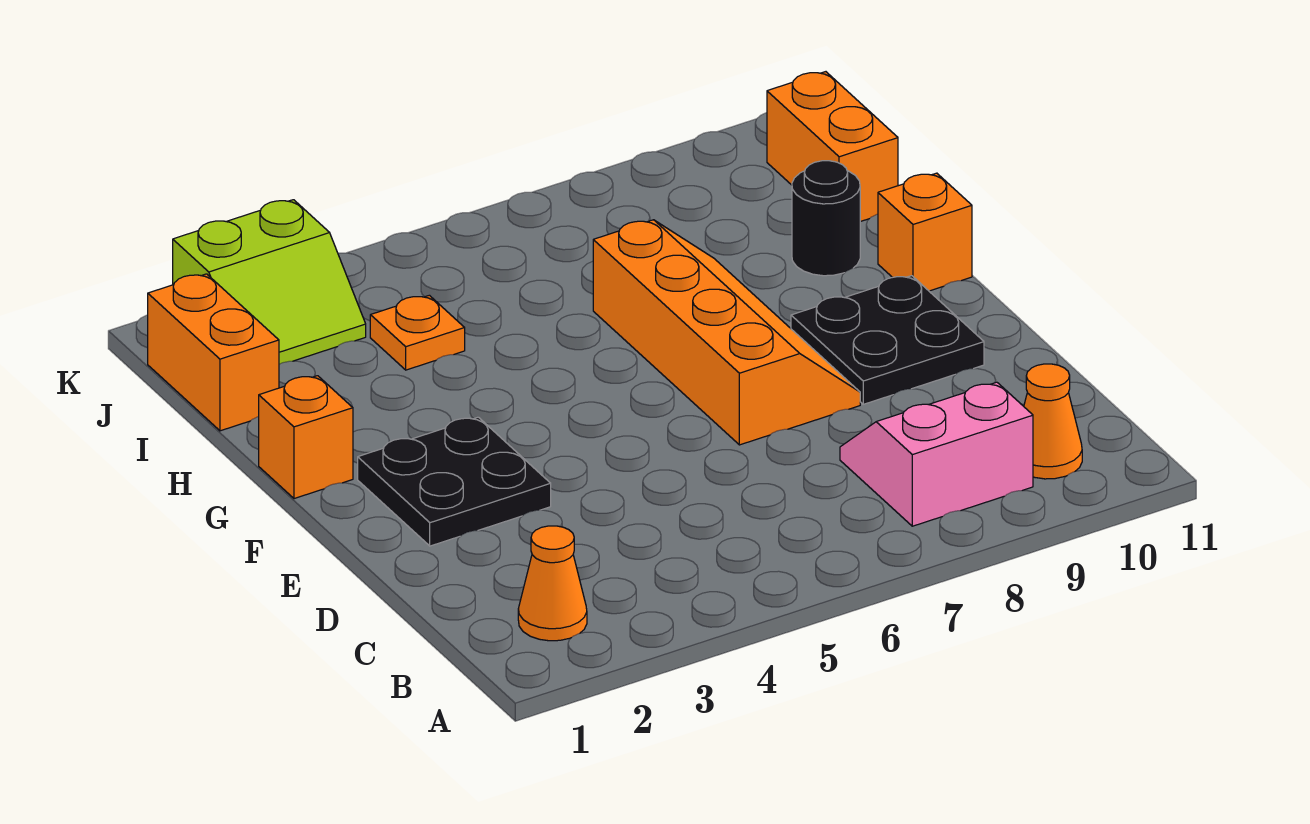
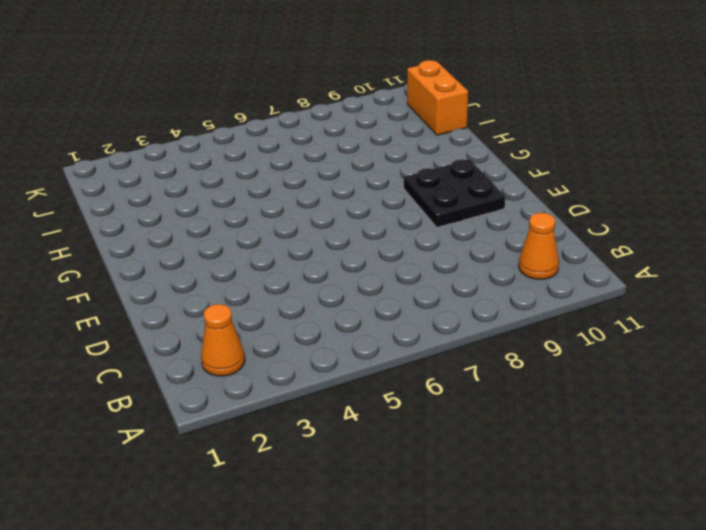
none -> pink slope B8:C9 level 1 top B
none -> black plate E2:F3 level 1
none -> orange slope E7:H8 level 1 top 7

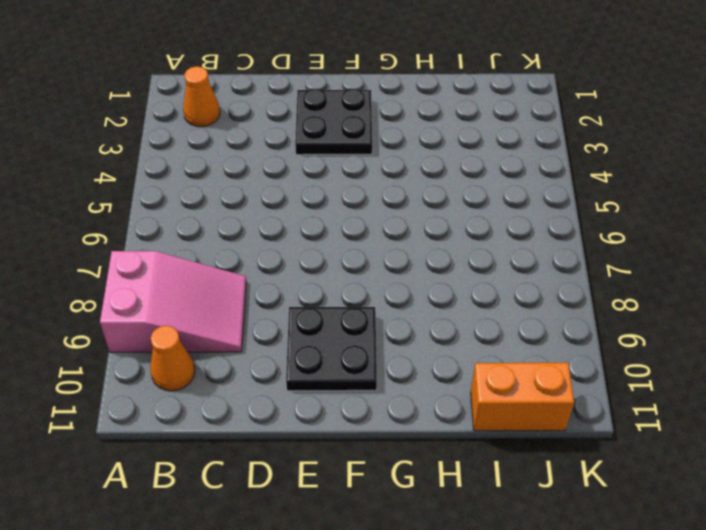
pink slope A8:C9 level 1 top A -> pink slope B8:C9 level 1 top B
none -> orange slope E7:H8 level 1 top 7
none -> orange brick G1 level 1
none -> orange brick G11 level 1

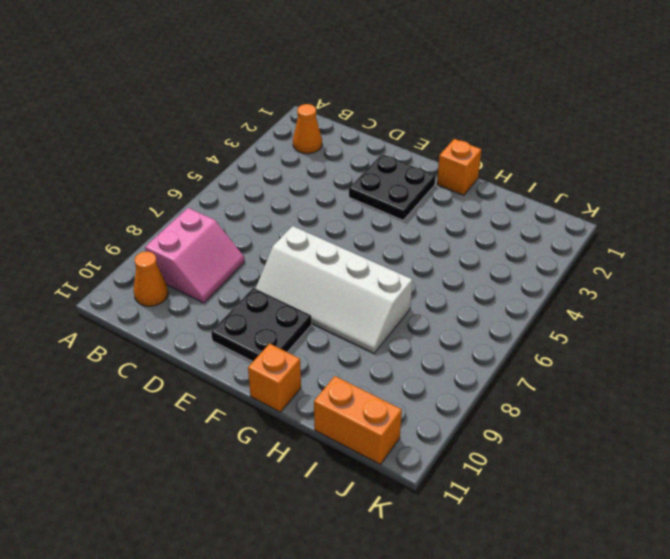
white slope E7:H8 level 1 top 7 -> orange slope E7:H8 level 1 top 7
none -> black round brick H10 level 1
none -> orange brick I1:J1 level 1
none -> orange plate I4 level 1

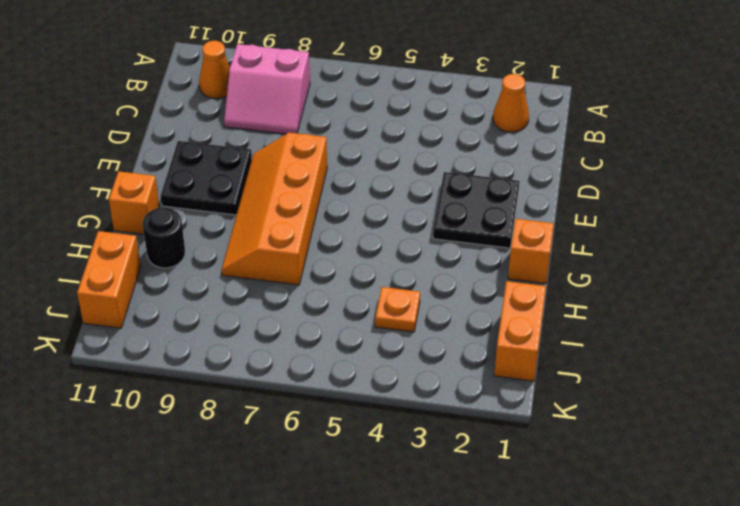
none -> lime slope J2:K3 level 1 top K

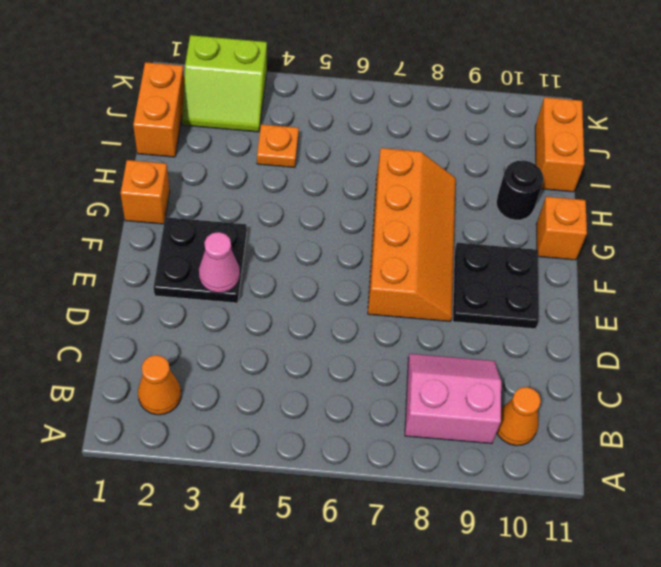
pink cone E3 level 2 -> none

